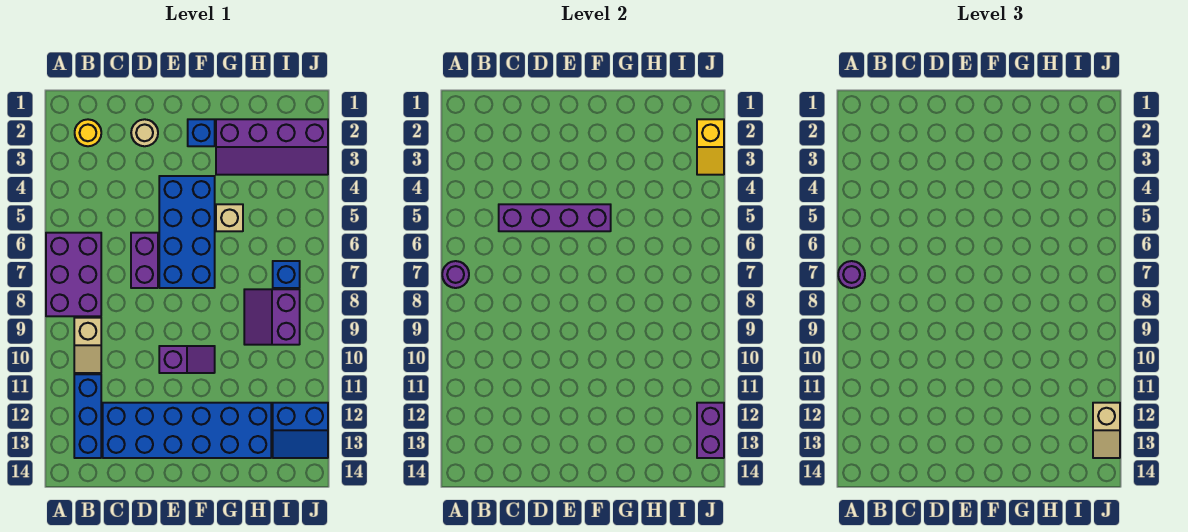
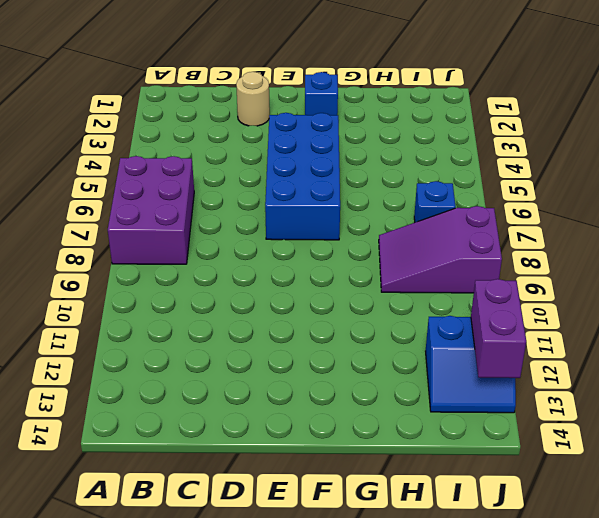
purple slope H8:J9 level 1 top J -> purple slope H8:I9 level 1 top I
none -> yellow round brick B2 level 1
none -> tan slope B9:B10 level 1 top 9
none -> blue brick B11:B13 level 1

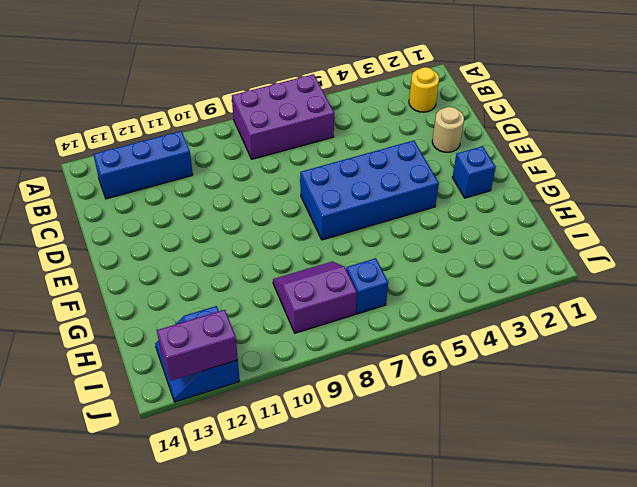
none -> tan slope B9:B10 level 1 top 9
none -> blue brick C12:H13 level 1
none -> purple brick D6:D7 level 1

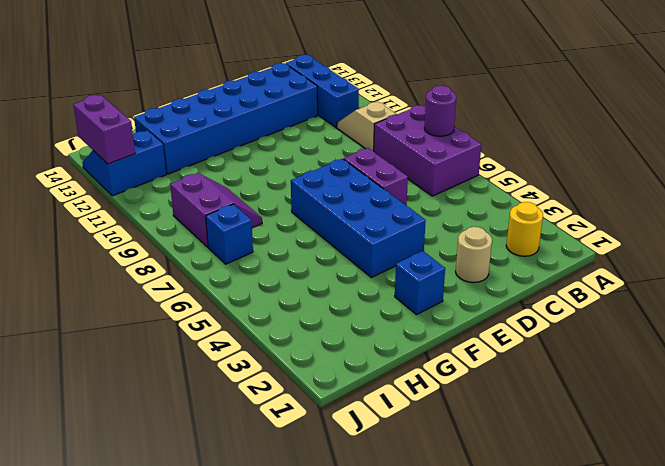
none -> purple slope E10:F10 level 1 top E
none -> purple slope G2:J3 level 1 top 2
none -> tan brick G5 level 1

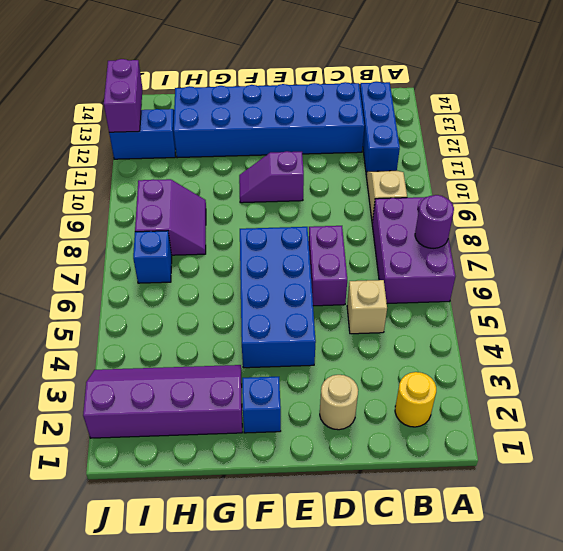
tan brick C5 level 1 -> tan brick G5 level 1
none -> purple brick C5:F5 level 2
none -> yellow slope J2:J3 level 2 top 2
none -> purple round brick A7 level 3

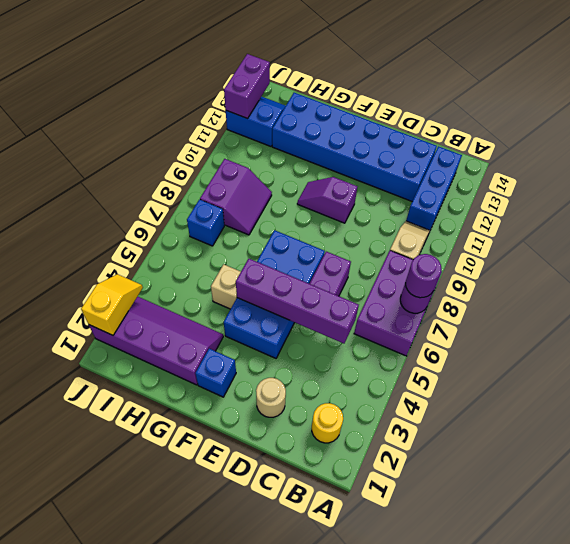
none -> tan slope J12:J13 level 3 top 12

